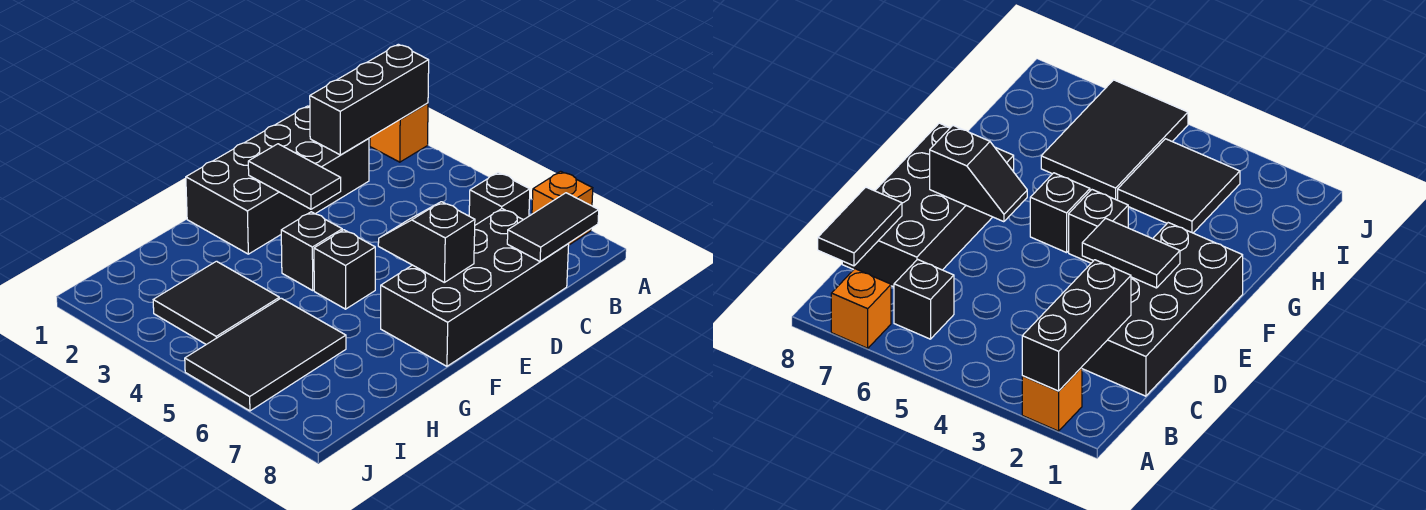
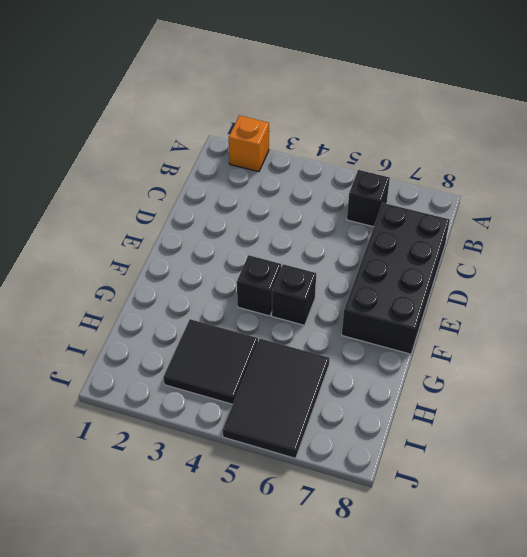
none -> orange brick A7 level 1
none -> black brick C1:F2 level 1
none -> black brick A2:C2 level 2

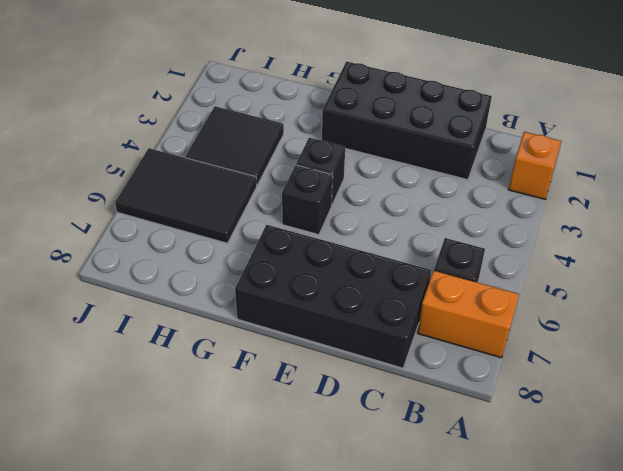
orange brick A7:B7 level 1 -> orange brick A7 level 1
none -> black brick A2:C2 level 2
none -> black tile B8:C8 level 2
none -> black tile E2:E3 level 2

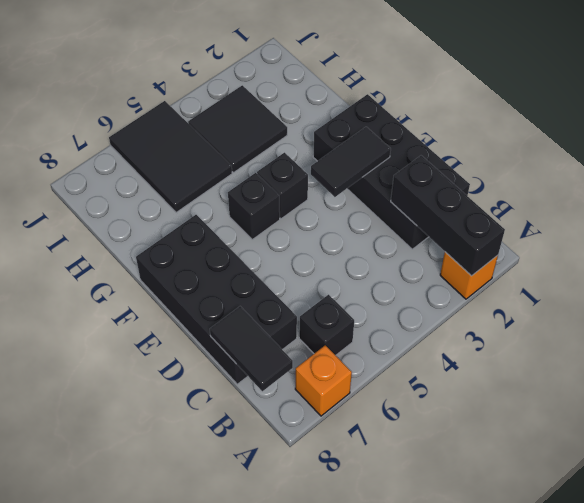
none -> black slope E6:E7 level 2 top 7

